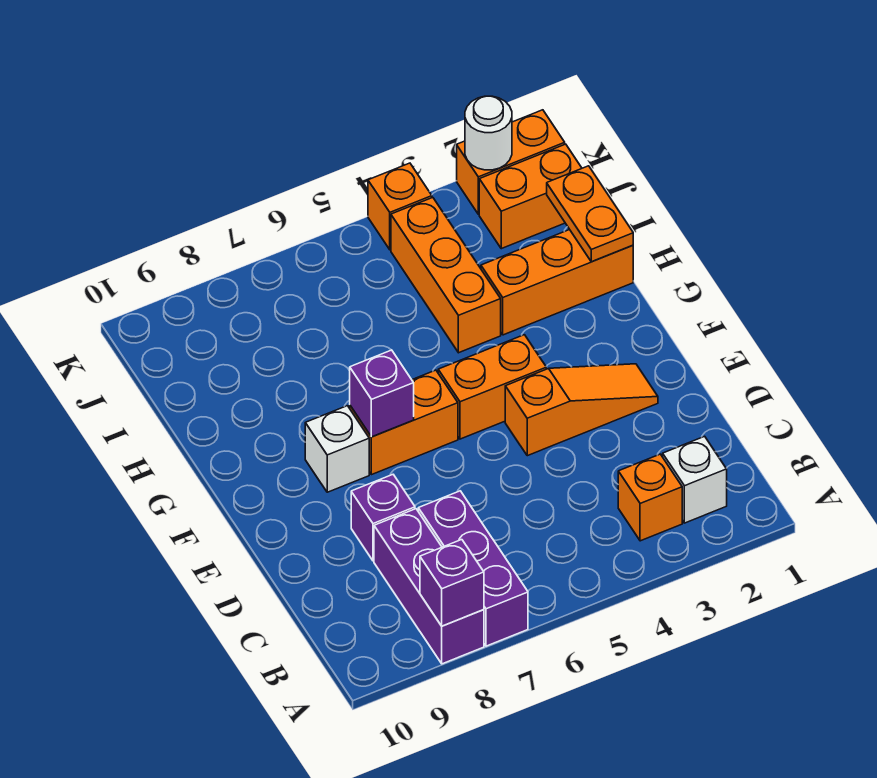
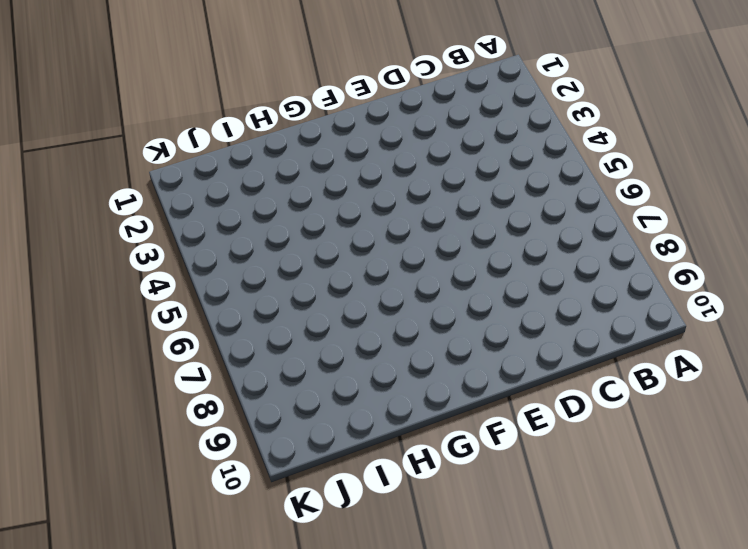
none -> purple brick A7:C7 level 1
none -> purple brick A8:C8 level 1
none -> white brick B2 level 1

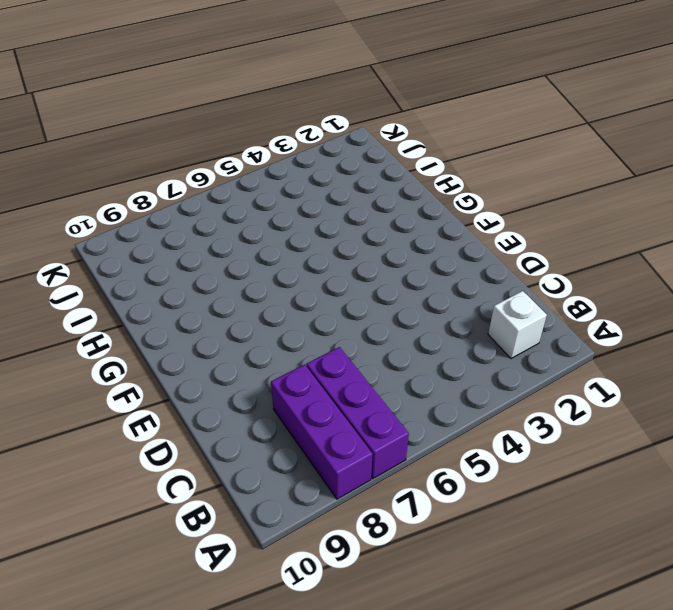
none -> orange brick B3 level 1
none -> purple brick D8 level 1
none -> orange slope E2:E4 level 1 top 4

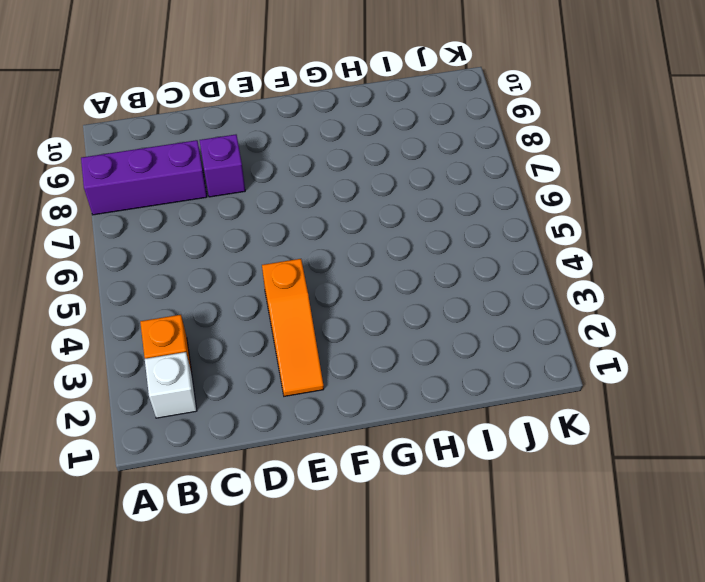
none -> purple brick A7:C7 level 1
none -> orange brick F4:F5 level 1
none -> orange brick F6:F7 level 1

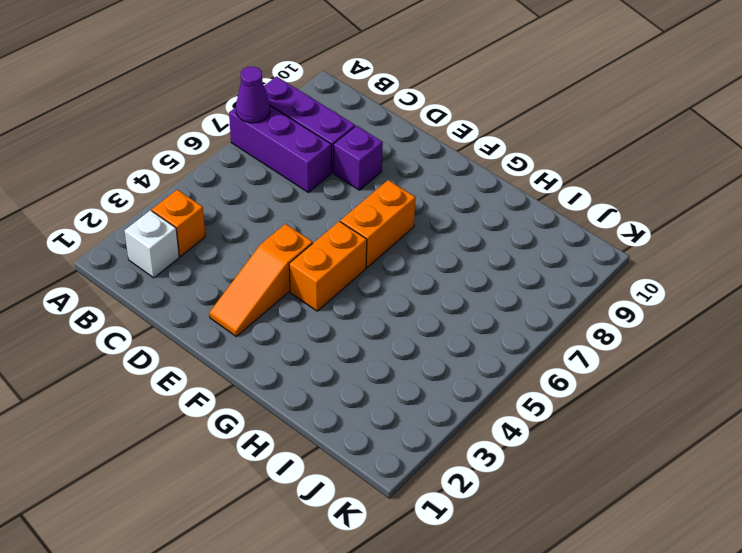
purple cone A7 level 2 -> none
none -> white brick F8 level 1
none -> orange brick H1:H3 level 1
none -> orange brick H4:J4 level 1

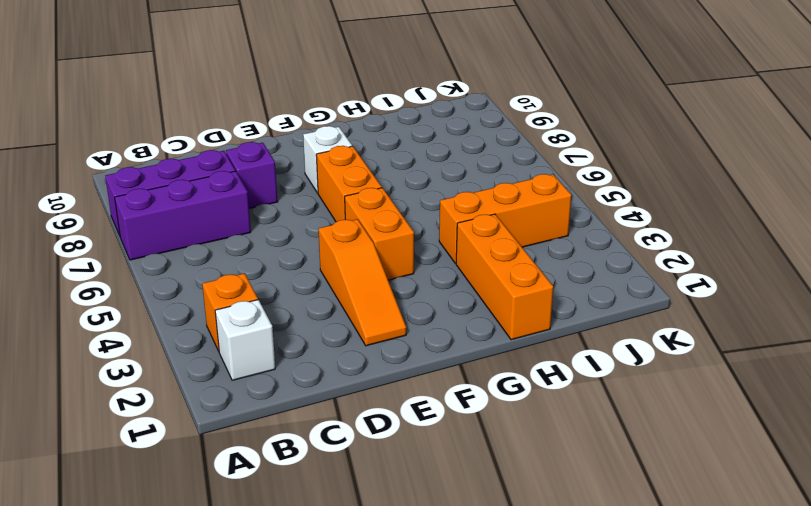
none -> orange brick J1:J2 level 1
none -> orange brick K1:K2 level 1
none -> orange brick K4 level 1

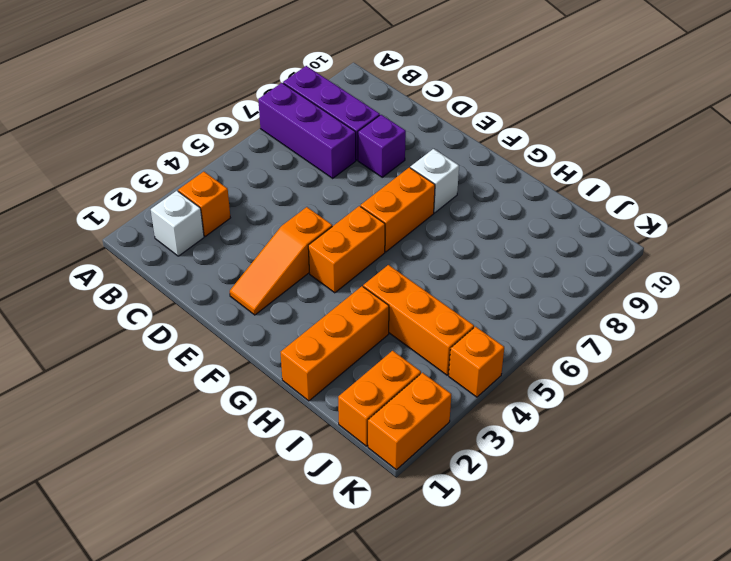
none -> purple brick A8 level 2
none -> purple brick F7 level 2
none -> orange plate H1:I1 level 2

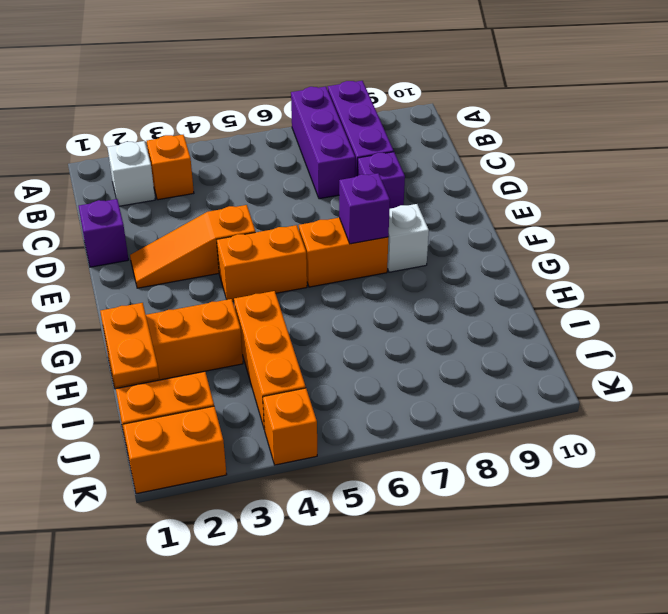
purple brick D1 level 1 -> purple brick A8 level 2
none -> white round brick K2 level 2

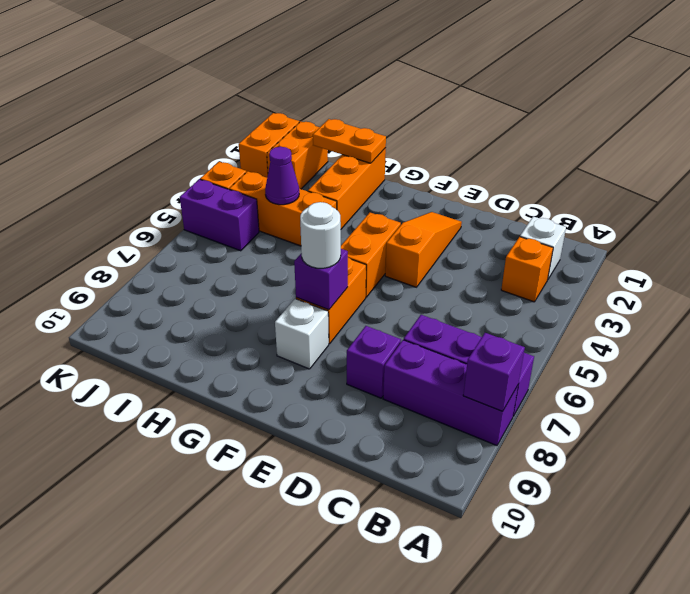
white round brick F7 level 3 -> white round brick K2 level 2
purple cone I4 level 2 -> none
purple brick J5:K5 level 1 -> none

